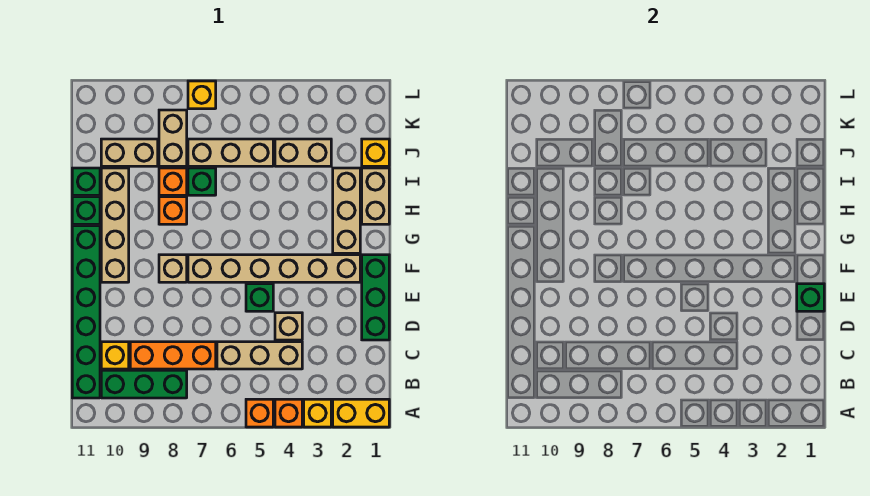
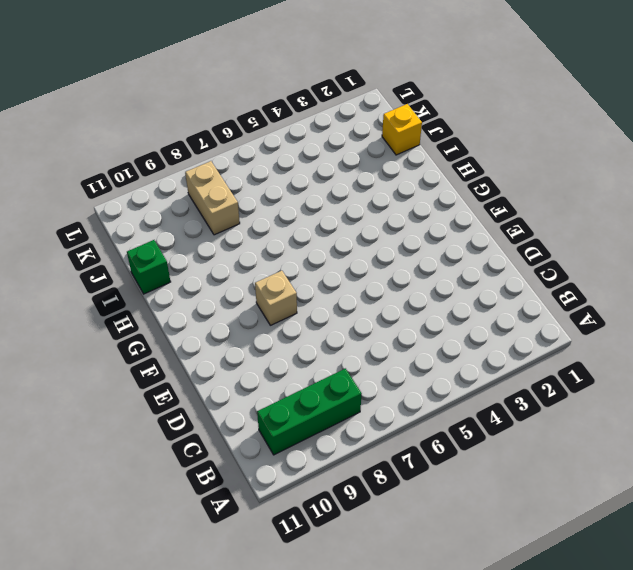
none -> yellow brick A1:A2 level 1
none -> yellow brick A3 level 1
none -> orange brick A4 level 1

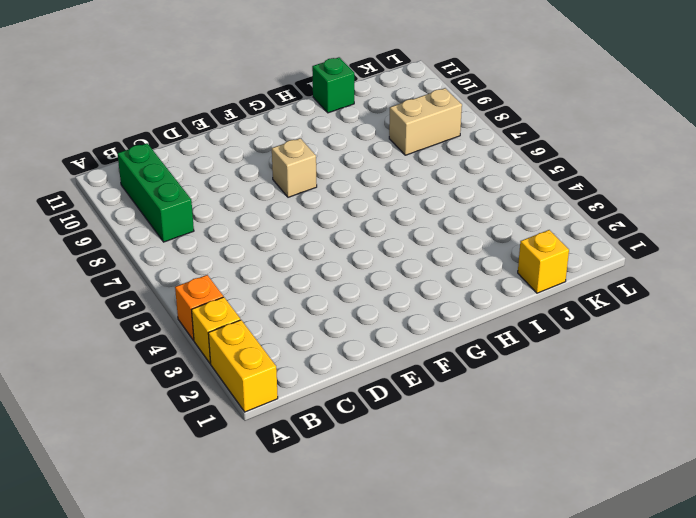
none -> orange brick A5 level 1
none -> green brick B11:G11 level 1
none -> tan brick C4:C6 level 1

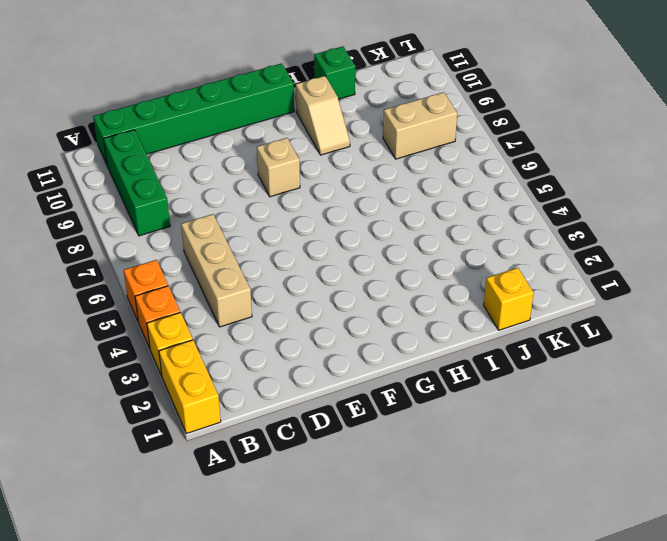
tan slope H9:H10 level 1 top 10 -> tan brick F10:I10 level 1
none -> orange brick C7:C9 level 1
none -> yellow brick C10 level 1
none -> green brick D1:F1 level 1

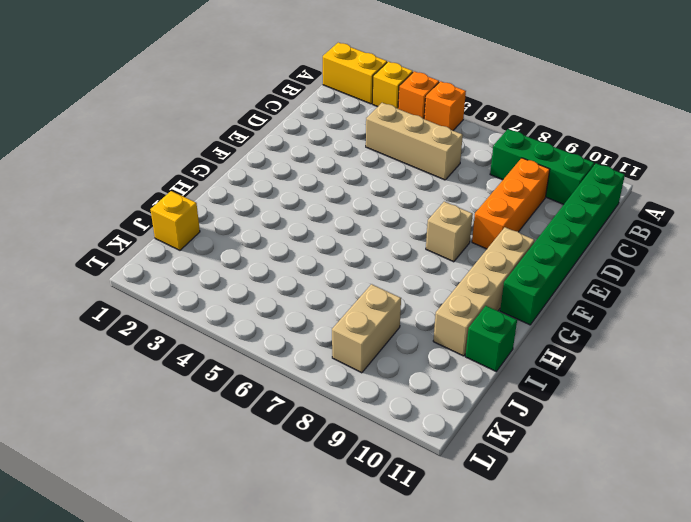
orange brick C9:E9 level 1 -> orange brick C7:C9 level 1
none -> yellow brick C10 level 1
none -> green brick D1:F1 level 1
none -> tan brick D4 level 1

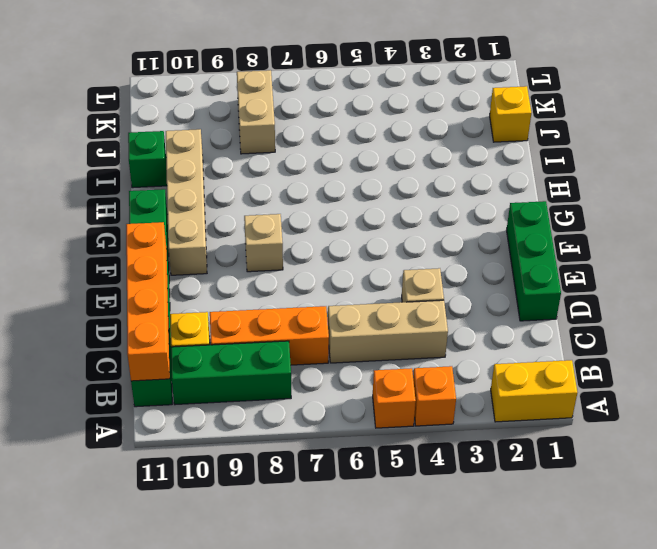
orange brick B11:E11 level 2 -> none
none -> yellow brick A3 level 1
none -> green brick E5 level 1
none -> tan brick F2:F7 level 1

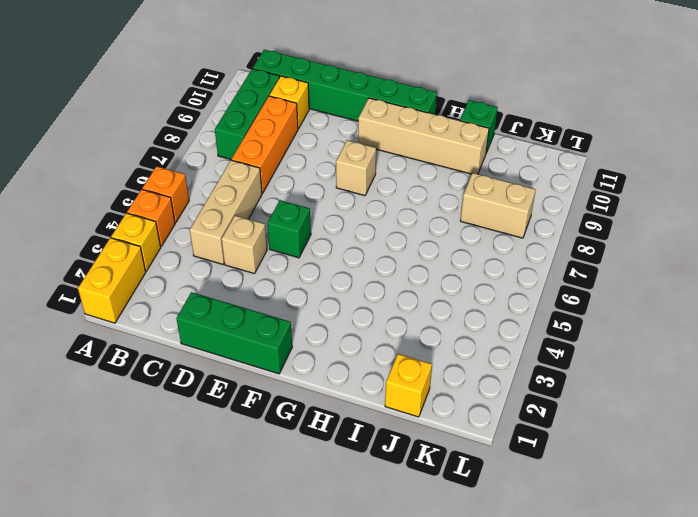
none -> tan brick F2:F7 level 1
none -> tan brick G2:I2 level 1
none -> tan brick H1:I1 level 1

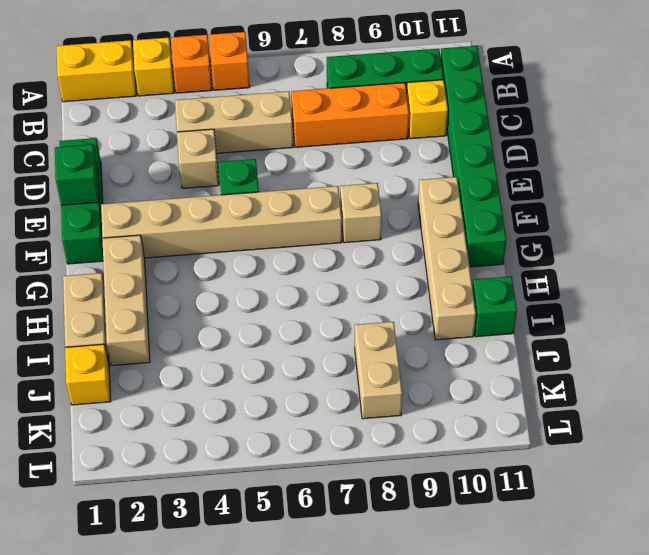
none -> orange brick H8 level 1
none -> green brick H11 level 1
none -> green brick I7 level 1

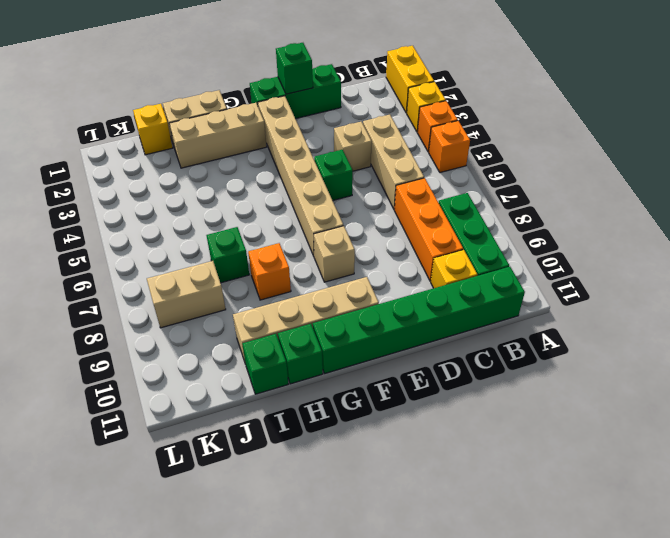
none -> orange brick I8 level 1
none -> tan brick J3:J4 level 1
none -> tan brick J5:J7 level 1

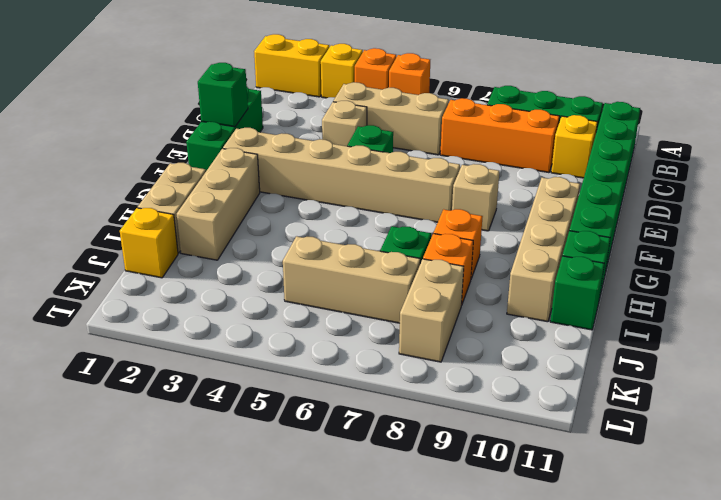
none -> tan brick J3:J4 level 1
none -> tan brick J9:J10 level 1
none -> yellow brick L7 level 1

